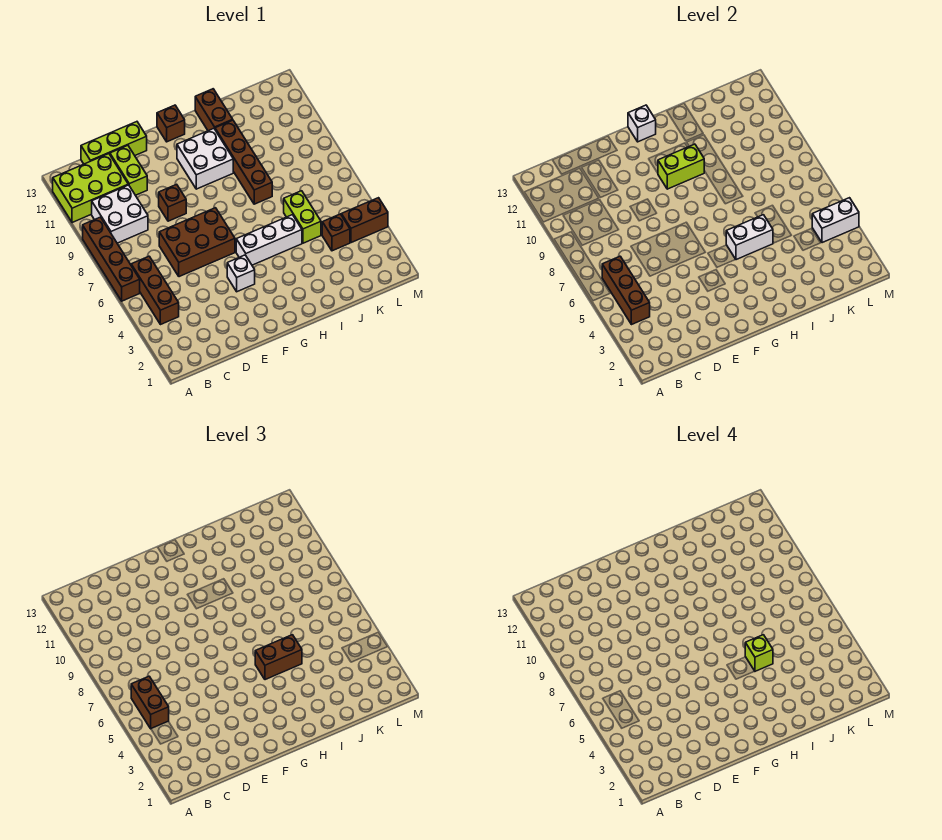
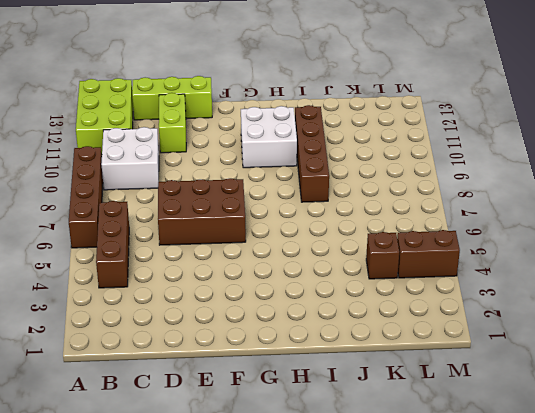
lime brick A11:B13 level 1 -> lime brick A11:C12 level 1
none -> brown brick E9 level 1
none -> white brick F4 level 1
none -> white brick G5:I5 level 1

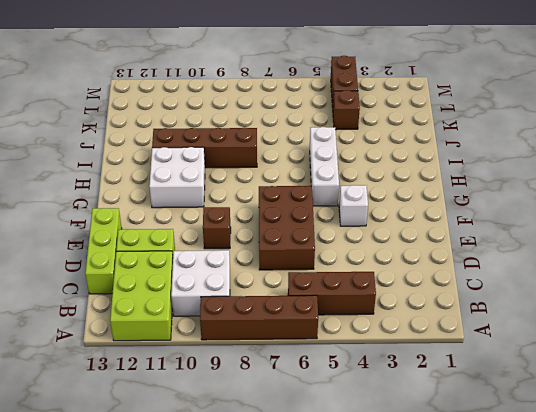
none -> brown brick G13 level 1
none -> brown brick I12:I13 level 1
none -> lime brick J5:J6 level 1

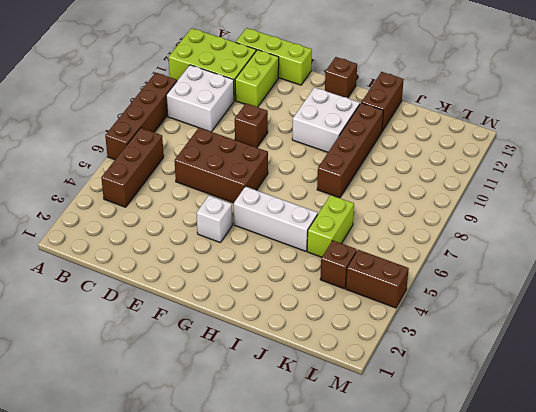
none -> brown brick B4:B6 level 2
none -> lime brick G10:H10 level 2
none -> white brick G13 level 2

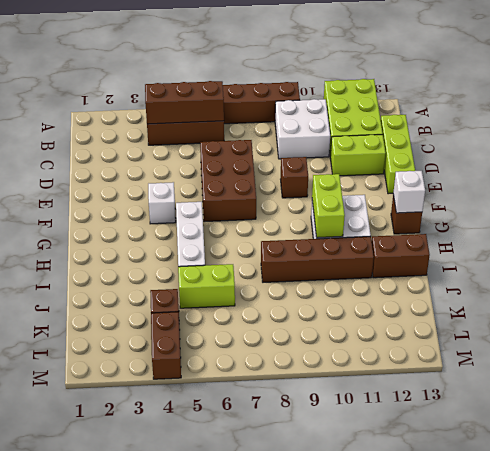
none -> white brick H5:I5 level 2
none -> white brick L4:M4 level 2
none -> brown brick B5:B6 level 3

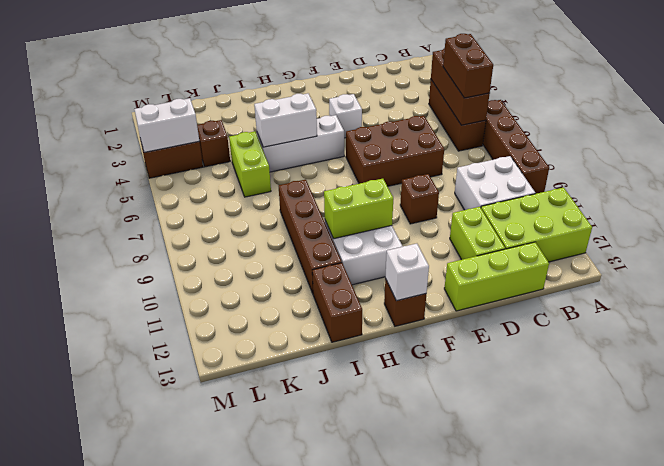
none -> brown brick H5:I5 level 3
none -> lime brick I5 level 4

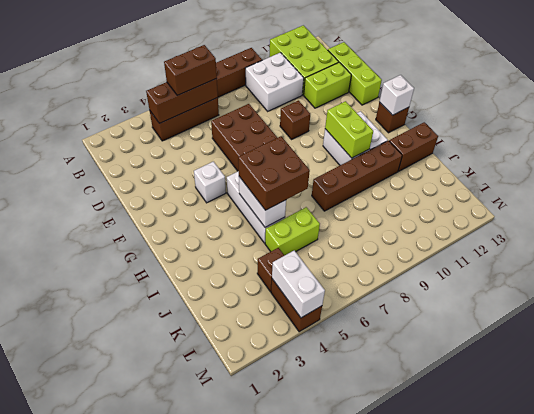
brown brick H5:I6 level 3 -> brown brick H5:I5 level 3
none -> lime brick I5 level 4

